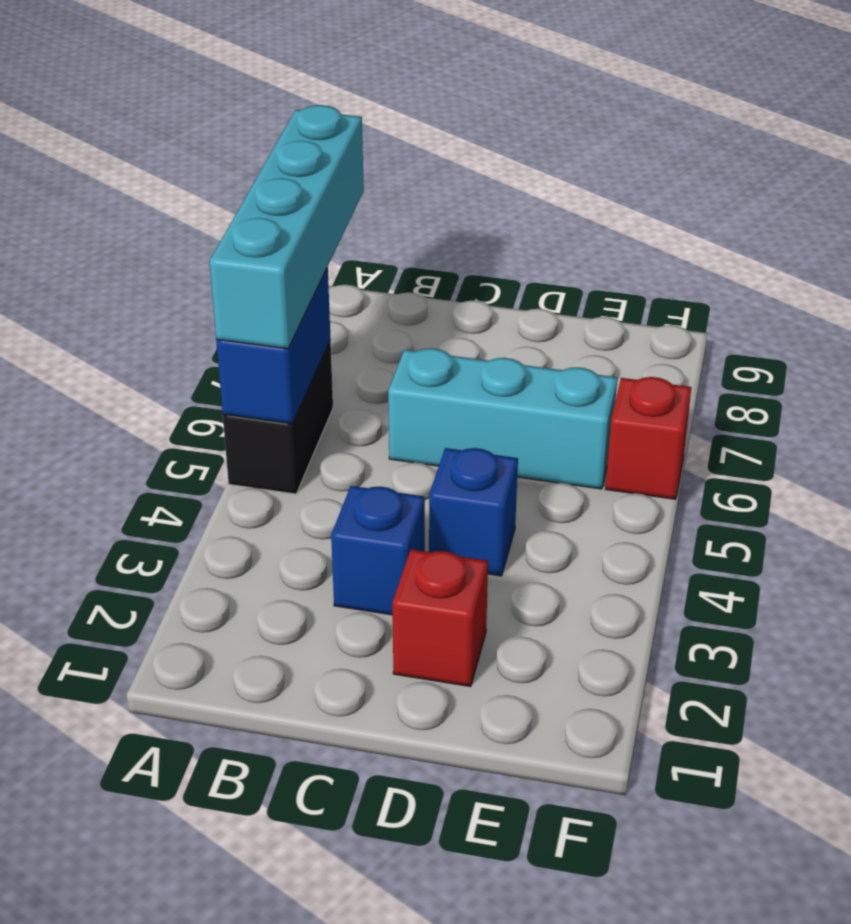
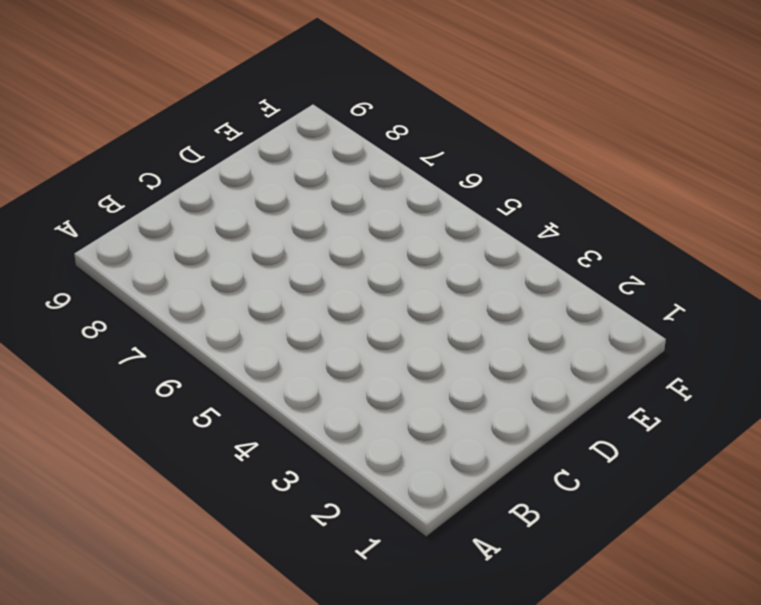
none -> black brick A5:A6 level 1
none -> blue brick C3 level 1

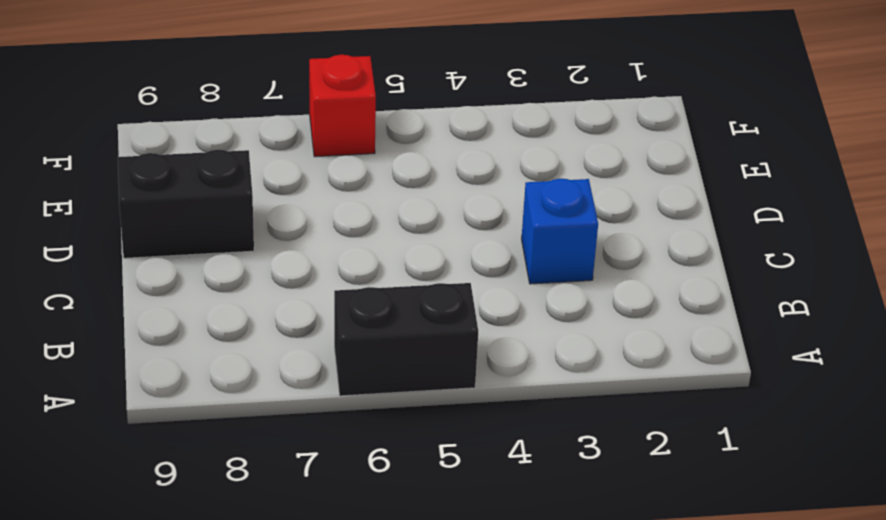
black brick D8:D9 level 1 -> none
none -> cyan brick C6:E6 level 1
none -> red brick D2 level 1

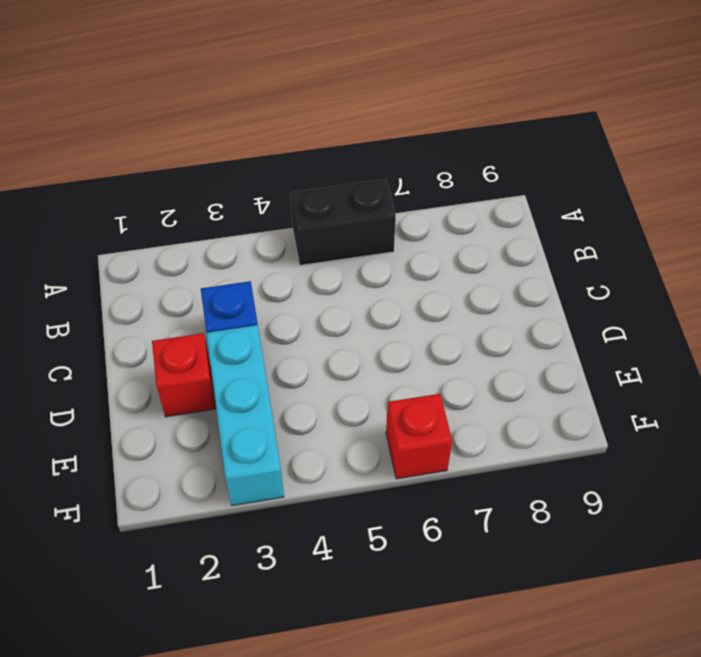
cyan brick D3:F3 level 1 -> cyan brick C6:E6 level 1
none -> blue brick D4 level 1
none -> blue brick A5:A6 level 2

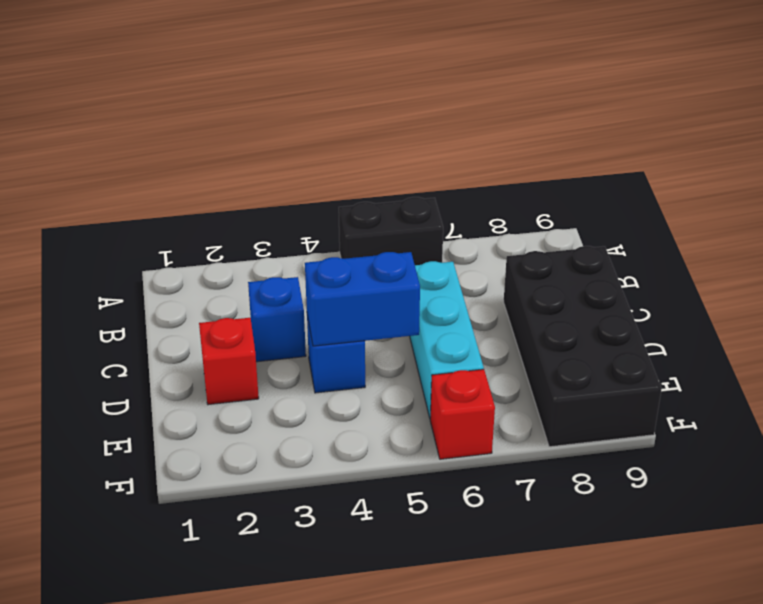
black brick C8:F9 level 1 -> none
blue brick D4:D5 level 2 -> blue brick A5:A6 level 2
none -> cyan brick A5:A8 level 3

